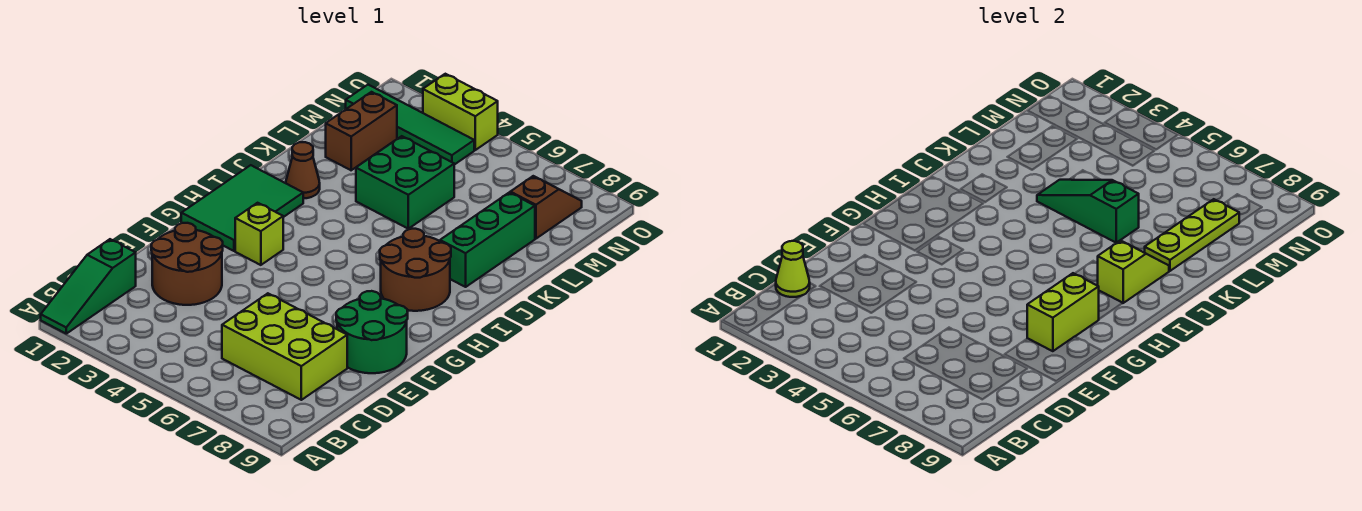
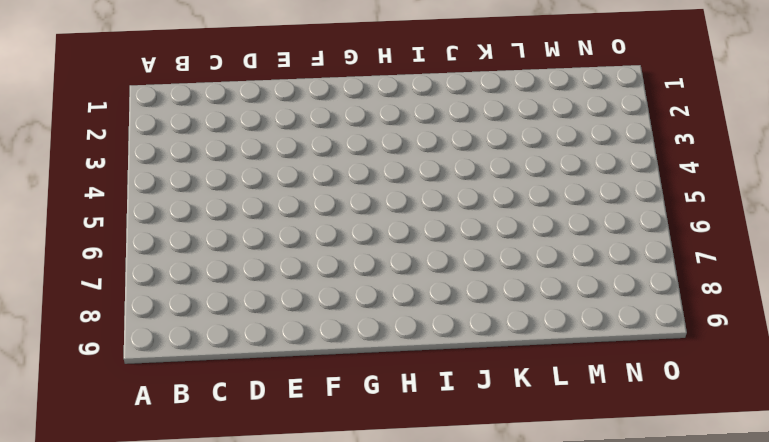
none -> green slope A1:C1 level 1 top C
none -> lime brick C6:D8 level 1
none -> brown round brick D2:E3 level 1

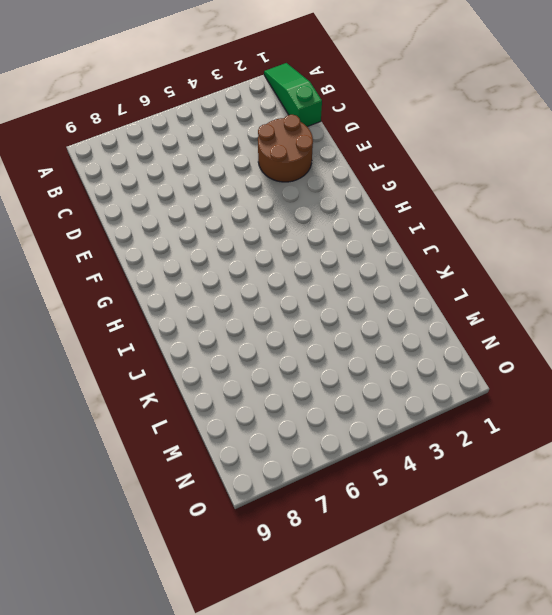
none -> lime brick C6:D8 level 1
none -> green round brick E8:F9 level 1
none -> green tile G1:I2 level 1

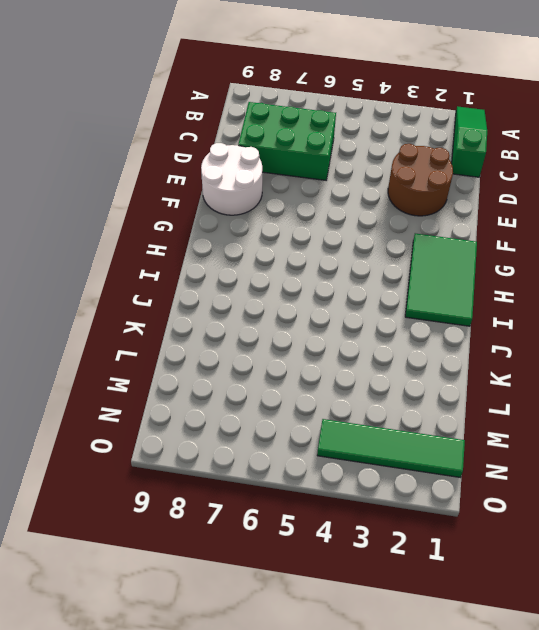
green brick C6:D8 level 1 -> lime brick C6:D8 level 1
white round brick E8:F9 level 1 -> green round brick E8:F9 level 1
none -> lime brick G3 level 1
none -> brown round brick H7:I8 level 1
none -> brown cone J2 level 1

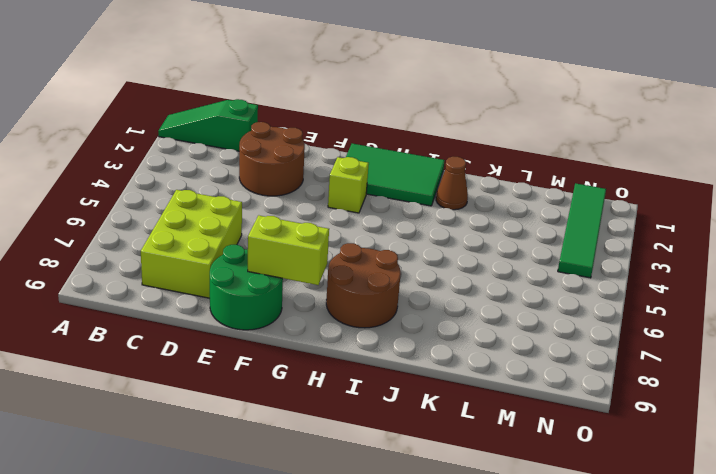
none -> green brick J8:L8 level 1
none -> green brick K4:L5 level 1
none -> brown brick L2:M2 level 1

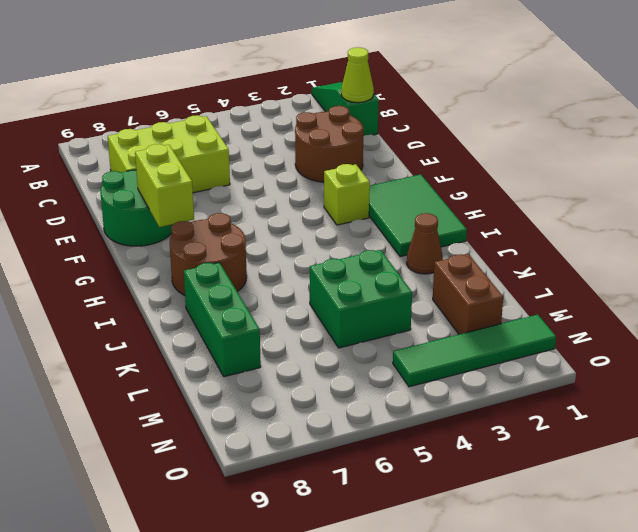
none -> brown slope M8:N8 level 1 top M
none -> lime brick O3:O4 level 1
none -> lime slope I8:J8 level 2 top I

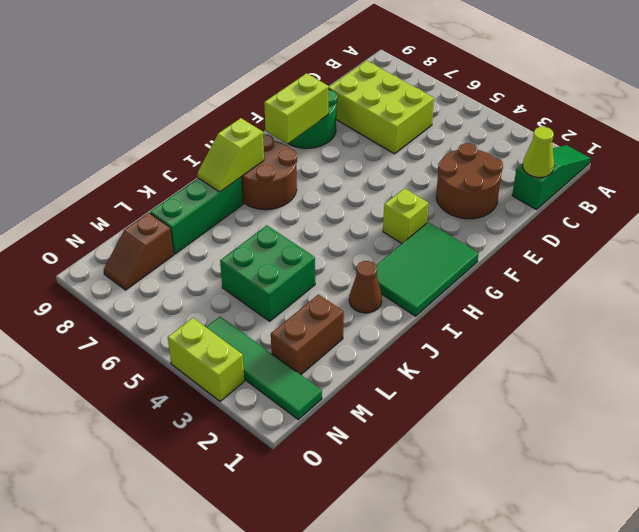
none -> green slope K4:K6 level 2 top 6
none -> lime plate K8:M8 level 2

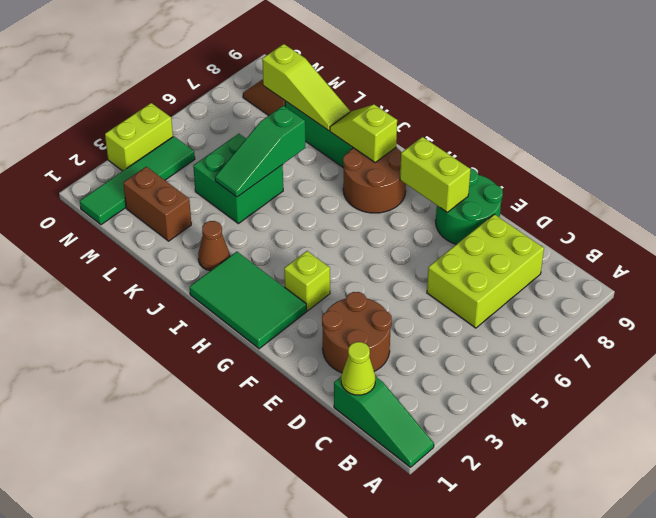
lime slope K8:M8 level 2 top M -> lime plate K8:M8 level 2

